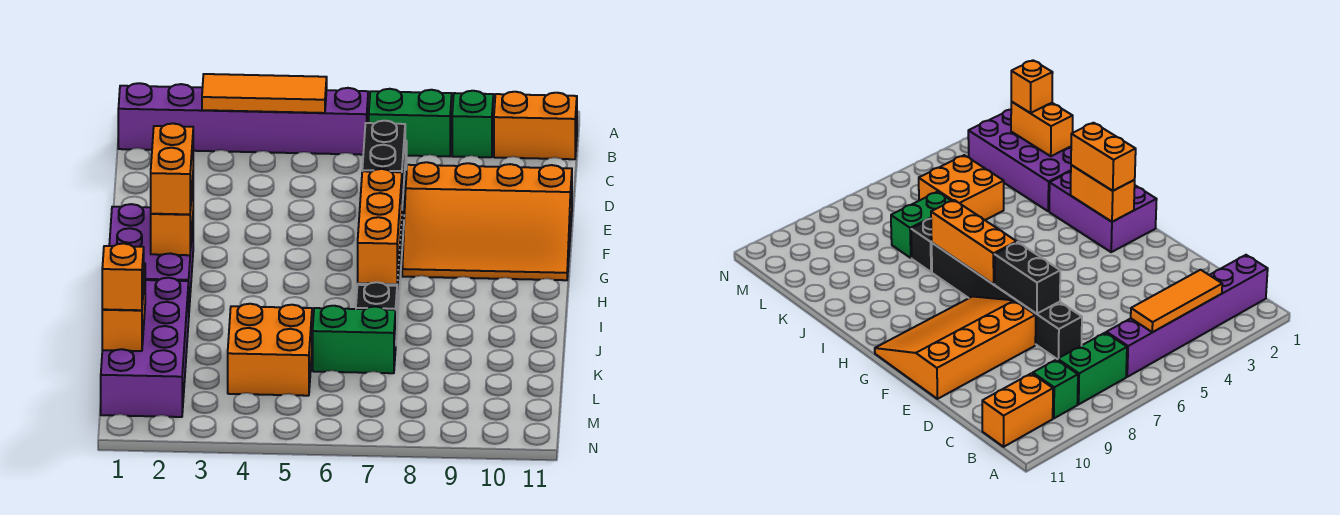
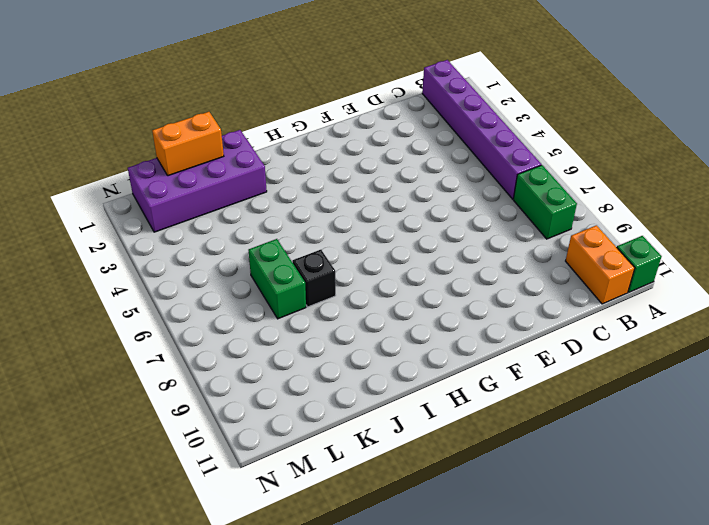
green brick A11 level 1 -> green brick B9 level 1
none -> black brick D7:I7 level 1
none -> orange slope E8:G11 level 1 top E
none -> purple brick G1:I2 level 1

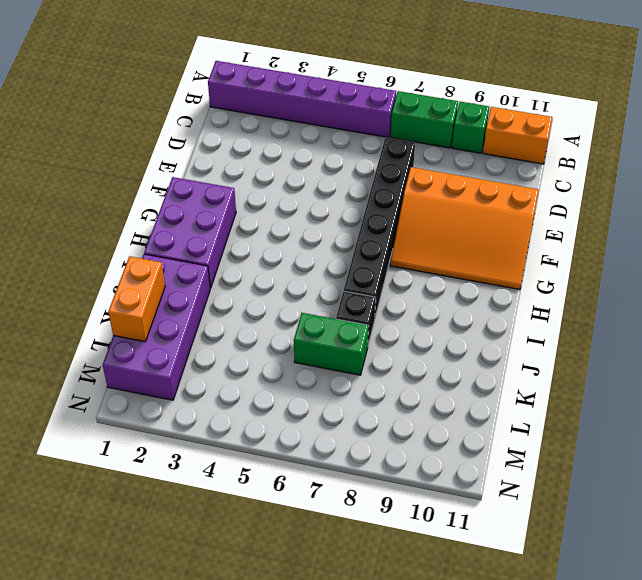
none -> orange brick K4:L5 level 1
none -> orange tile B3:B5 level 2
none -> black brick E7:F7 level 2

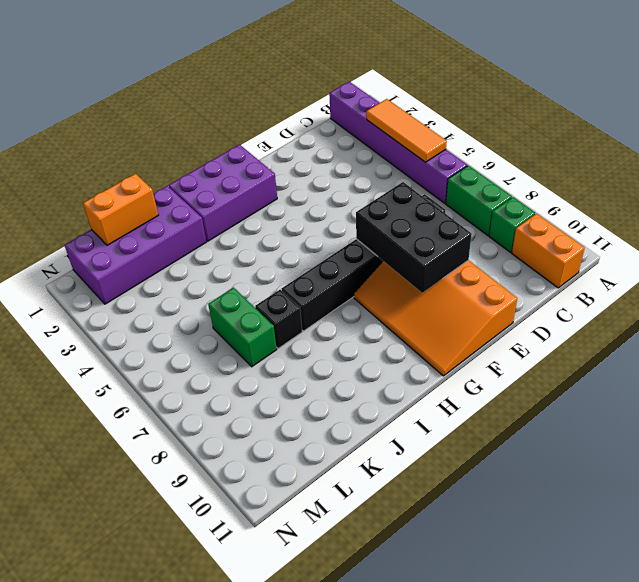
black brick E7:F9 level 2 -> black brick E7:F7 level 2
none -> orange brick K4:L5 level 1
none -> orange brick G2:H2 level 2
none -> orange brick G7:I7 level 2

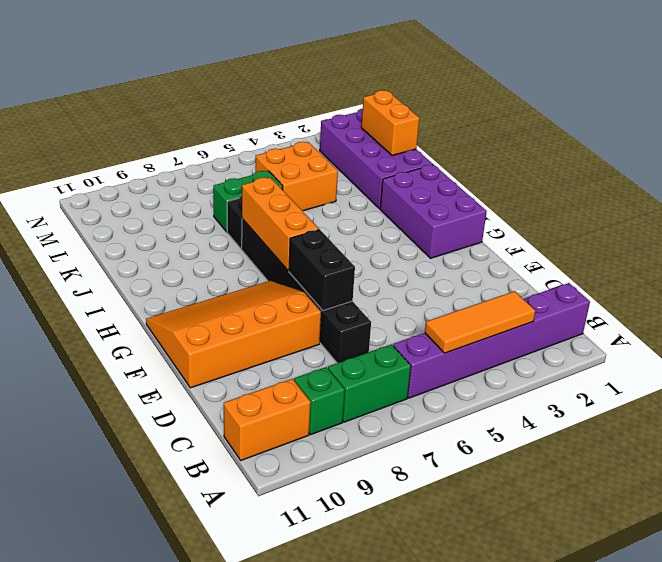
none -> orange brick G2:H2 level 2
none -> orange brick G2:H2 level 3
none -> orange brick L1 level 3

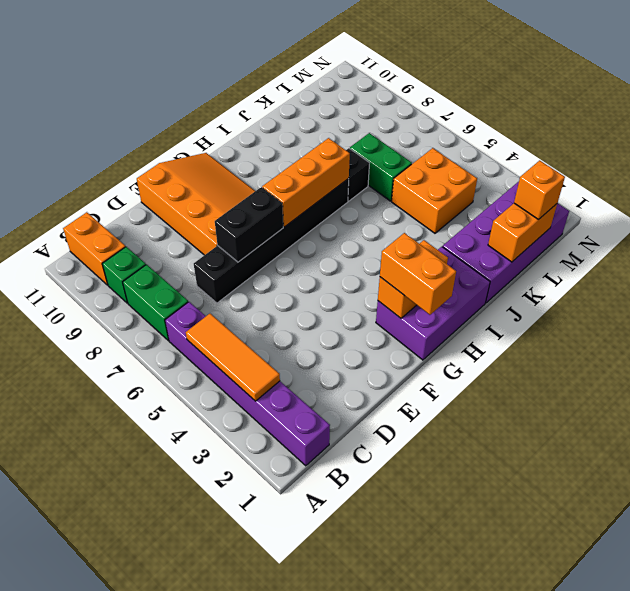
orange brick G1:G2 level 3 -> orange brick G2:H2 level 3

